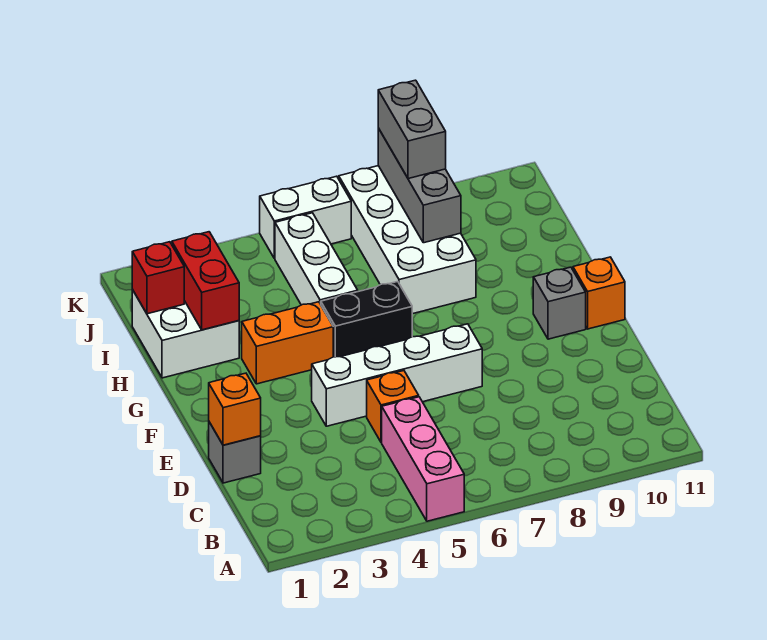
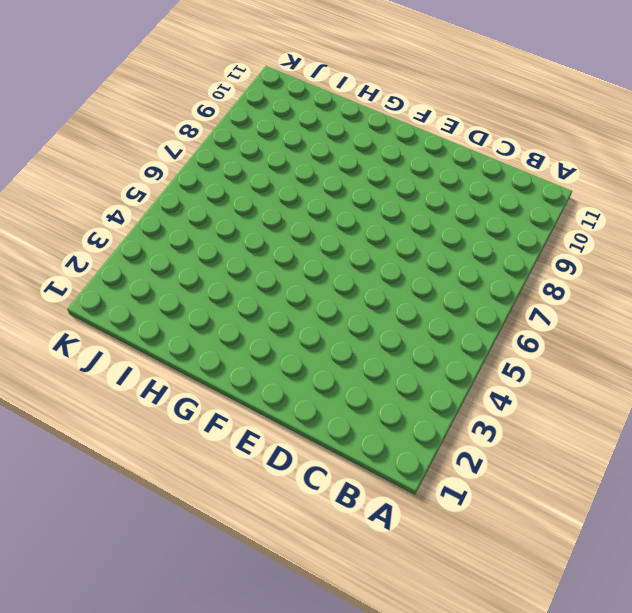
none -> pink brick A5:C5 level 1
none -> grey brick D1 level 1
none -> orange brick D5 level 1

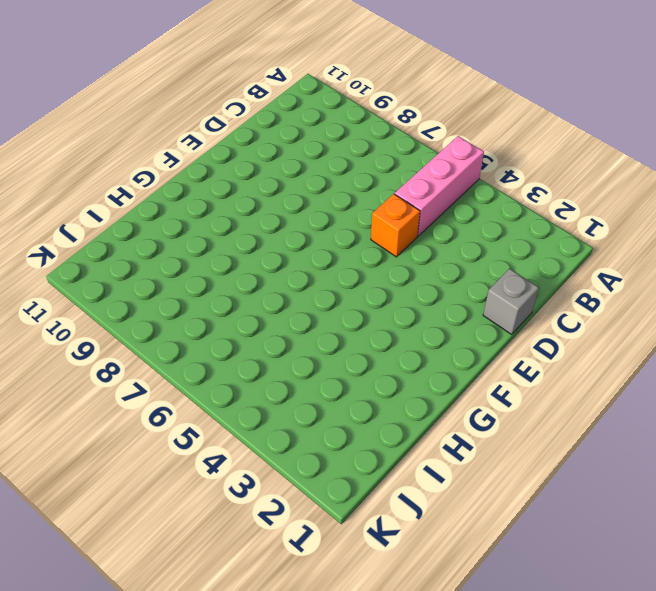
none -> white brick E4:E7 level 1
none -> grey brick F10 level 1
none -> orange brick F11 level 1

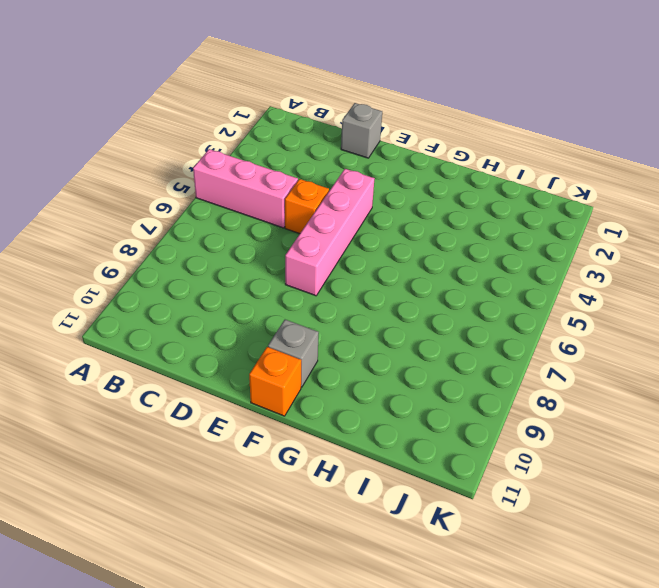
pink brick E4:E7 level 1 -> white brick E4:E7 level 1
none -> orange brick G3:G4 level 1
none -> black brick G5:G6 level 1
none -> white brick H1:I2 level 1

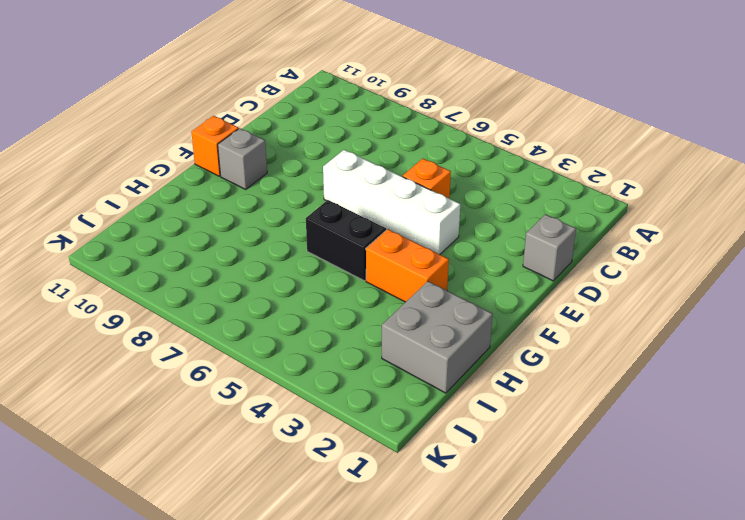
grey brick H1:I2 level 1 -> white brick H1:I2 level 1
none -> pink brick A5:C5 level 1
none -> white brick H5:J5 level 1
none -> white brick H7:K8 level 1

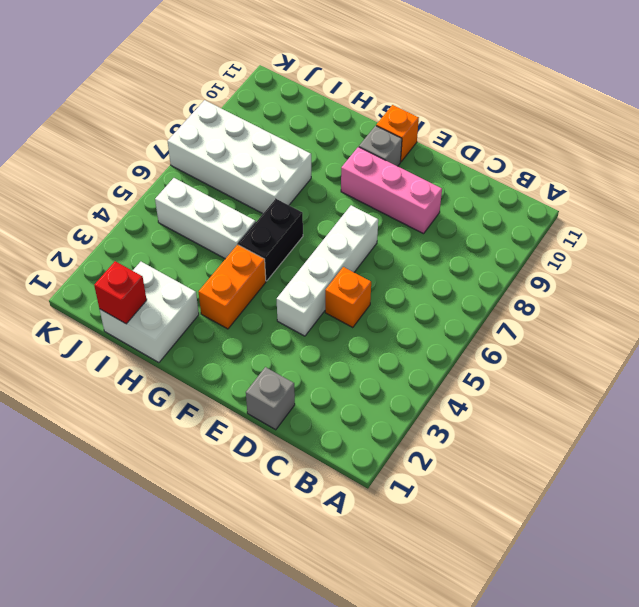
pink brick D9:F9 level 1 -> pink brick A5:C5 level 1
none -> white brick K5:K6 level 1
none -> orange brick D1 level 2
none -> red brick H2:I2 level 2

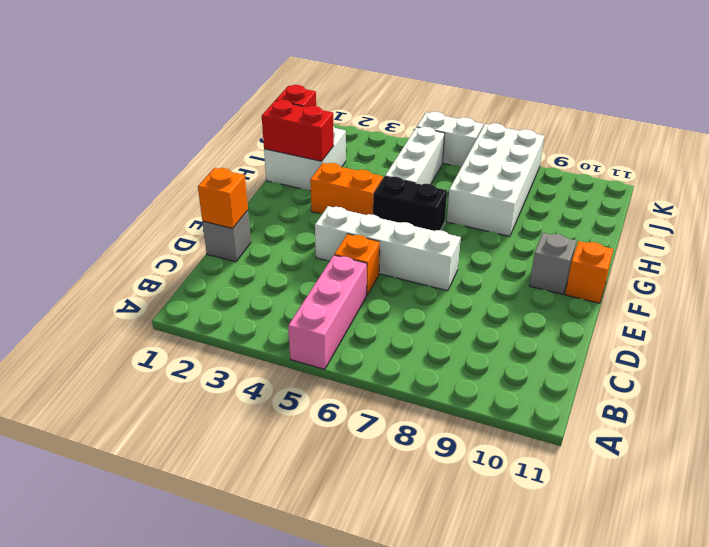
red brick H1:H2 level 2 -> red brick H2:I2 level 2
none -> grey brick I8:K8 level 2
none -> grey brick J8:K8 level 3

